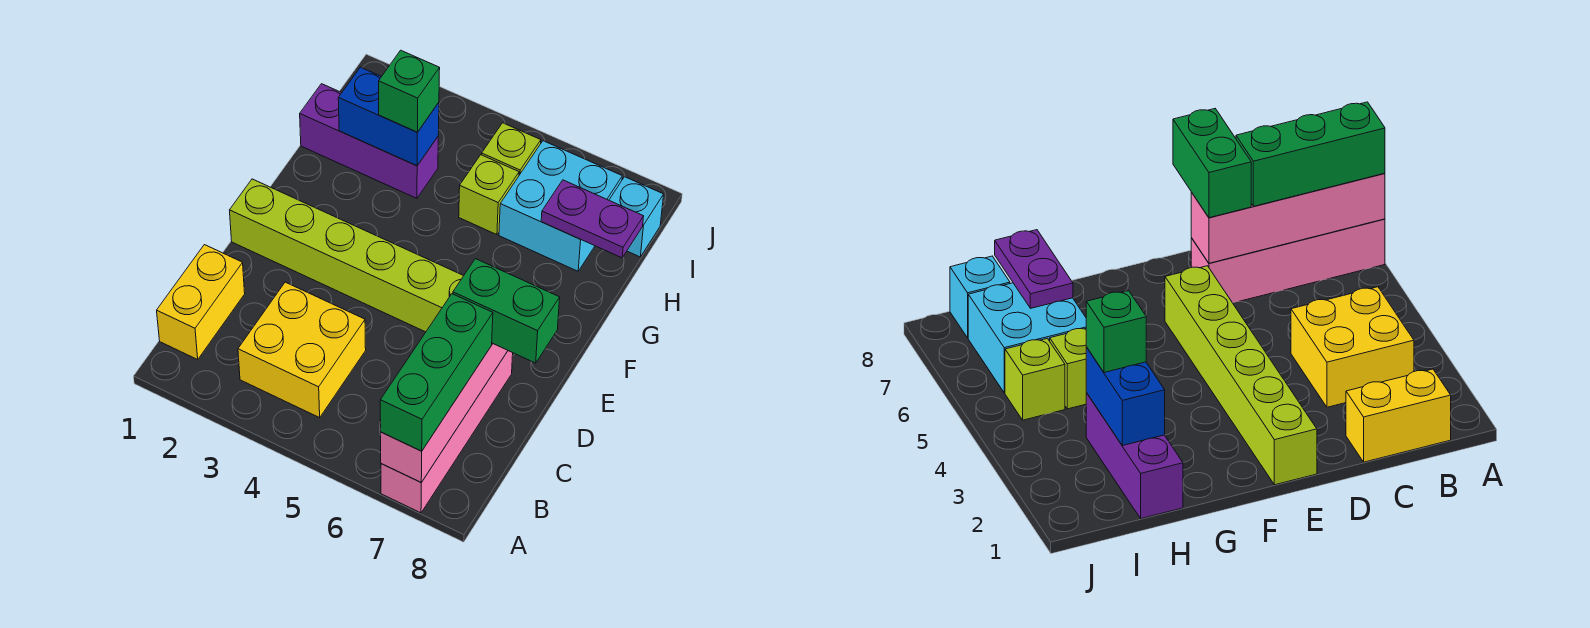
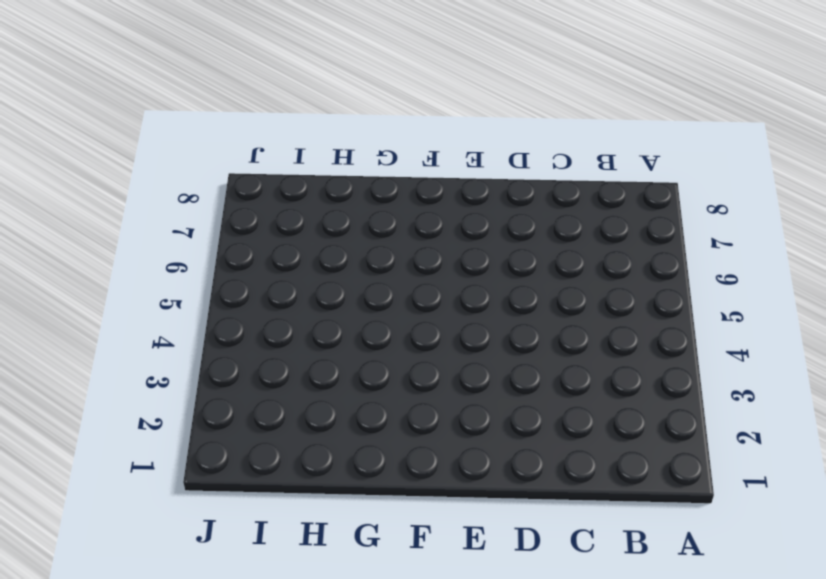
none -> pink brick A7:D7 level 1
none -> yellow brick B1:C1 level 1
none -> yellow brick B3:C4 level 1

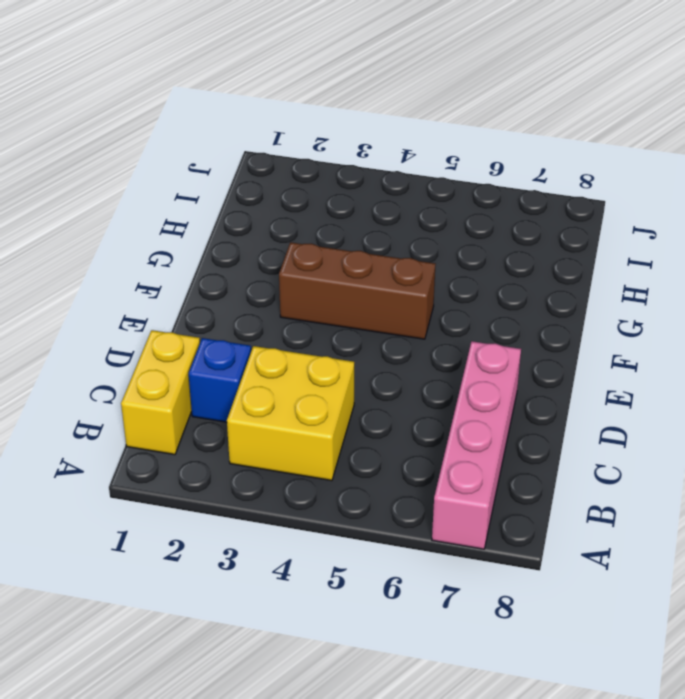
blue brick C2 level 1 -> none
brown brick F3:F5 level 1 -> none
none -> lime brick E1:E6 level 1
none -> purple brick H1:H3 level 1
none -> lime brick H5 level 1

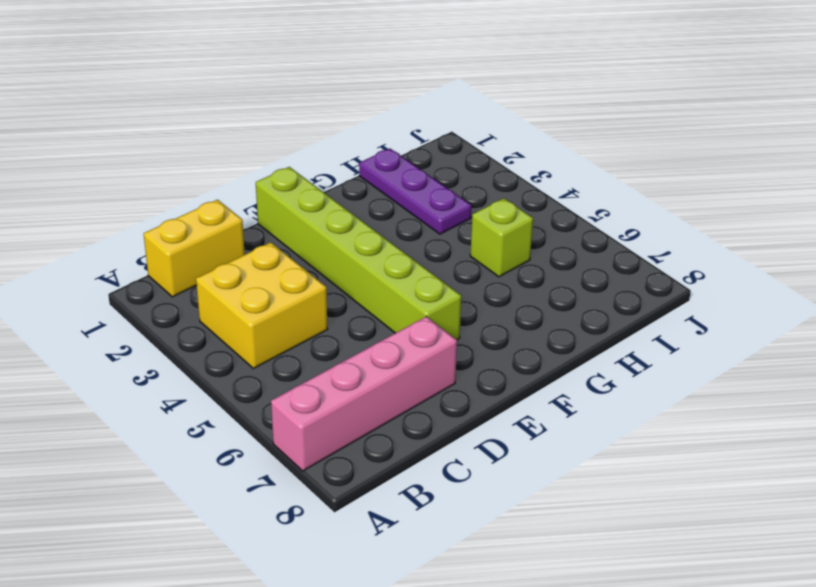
purple plate H1:H3 level 1 -> purple brick H1:H3 level 1
none -> cyan brick H6:I7 level 1
none -> lime brick I5 level 1
none -> cyan brick I8 level 1

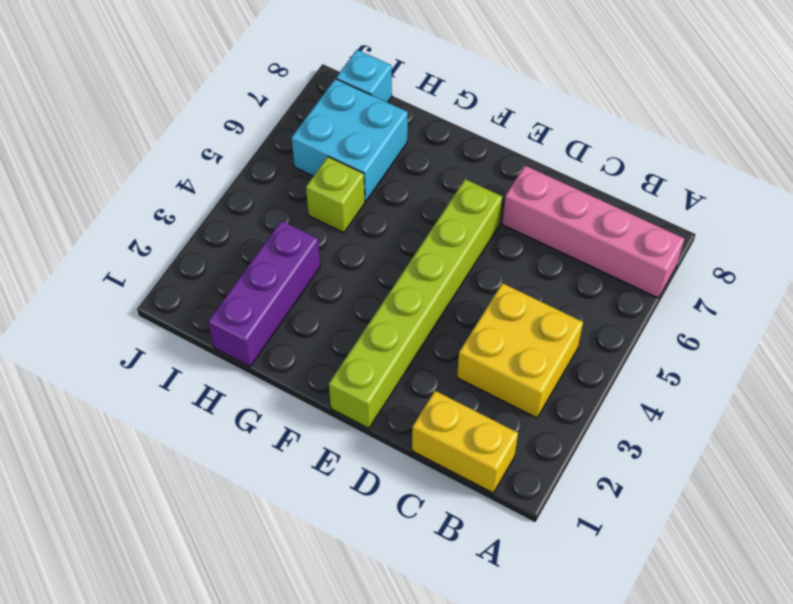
none -> lime brick I5 level 1
none -> pink brick A7:D7 level 2
none -> blue brick H2:H3 level 2

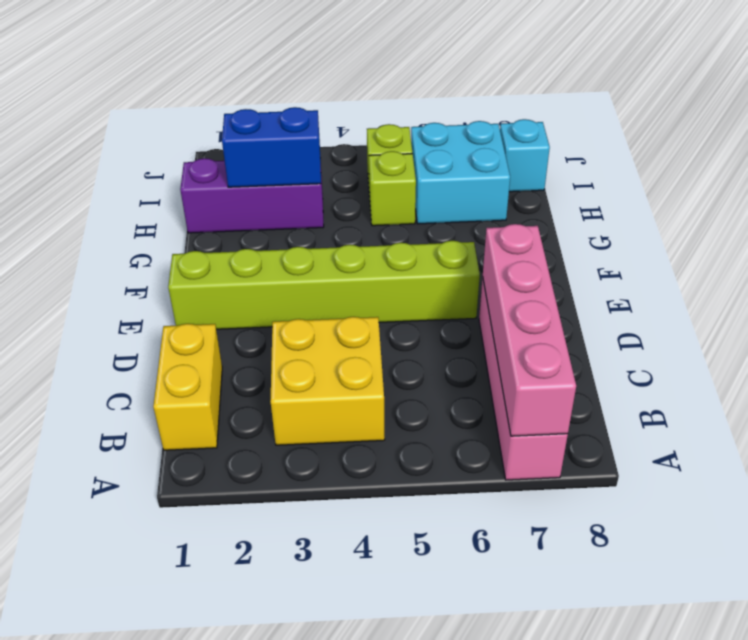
none -> purple plate H7:H8 level 2
none -> green brick A7:C7 level 3
none -> green brick D7:D8 level 3

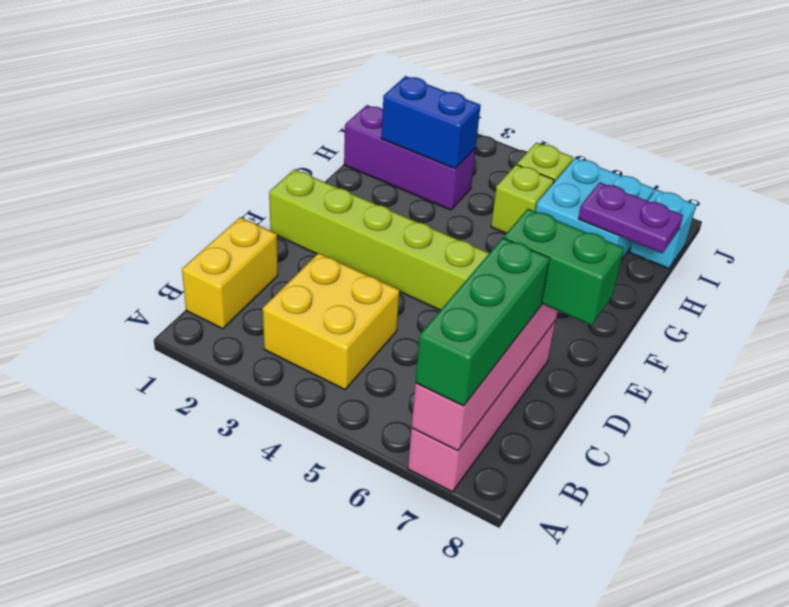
none -> green brick H3 level 3

